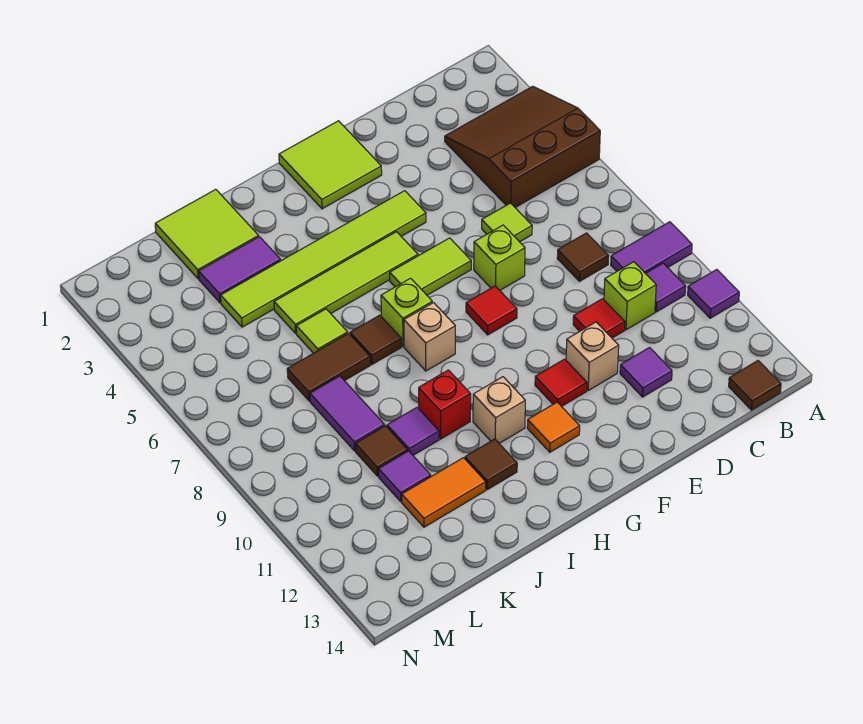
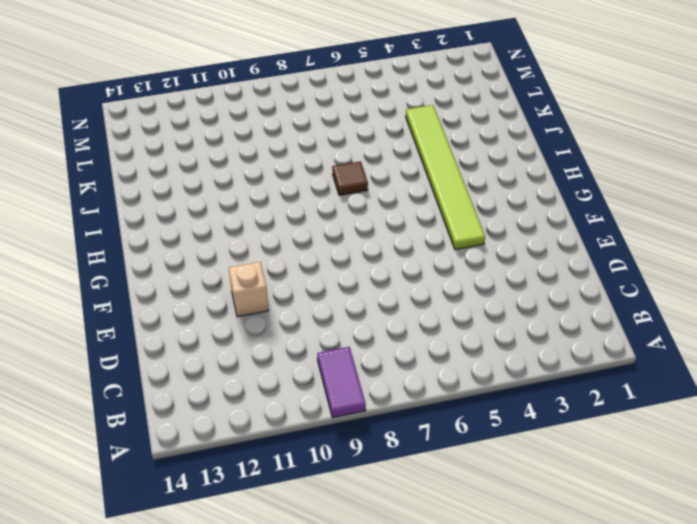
none -> brown slope A3:C5 level 1 top 5
none -> purple tile A11 level 1
none -> purple tile B10 level 1
none -> brown tile B14 level 1

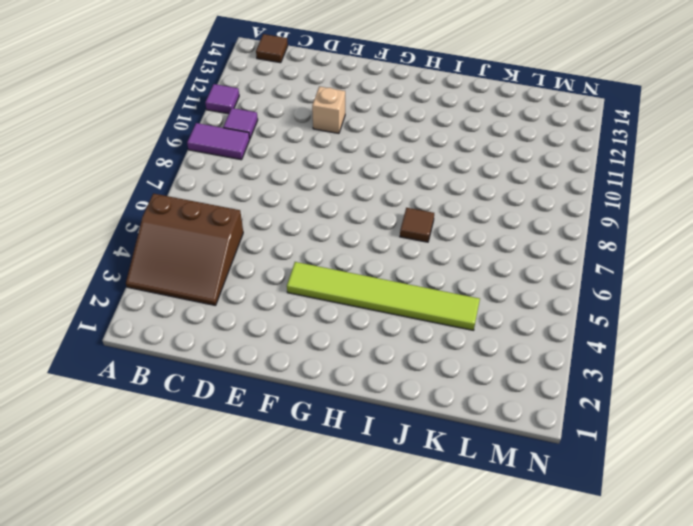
none -> brown tile C8 level 1
none -> lime brick C10 level 1
none -> lime tile D6 level 1
none -> red tile D10 level 1

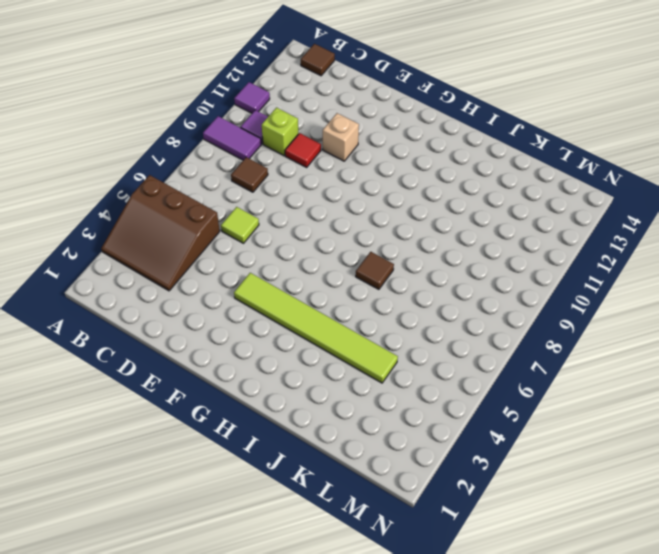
none -> purple tile D12 level 1
none -> lime brick E7 level 1
none -> lime tile F1:G2 level 1
none -> lime tile F6:G6 level 1

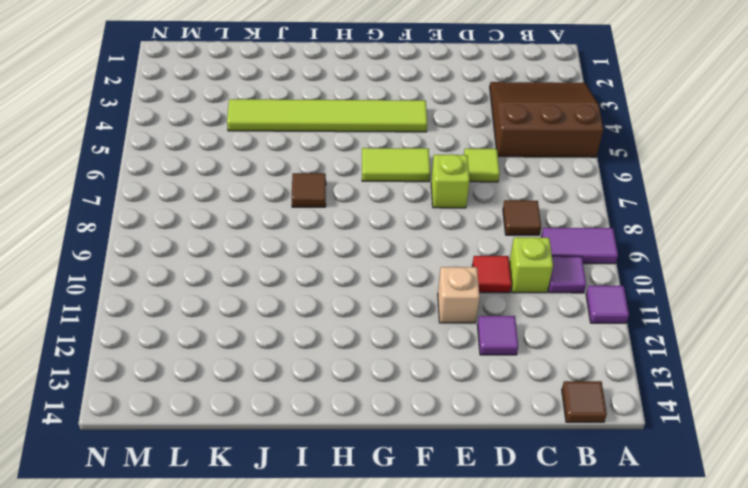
none -> lime tile F1:G2 level 1
none -> red tile F8 level 1
none -> red tile F11 level 1
none -> lime tile G5:J5 level 1

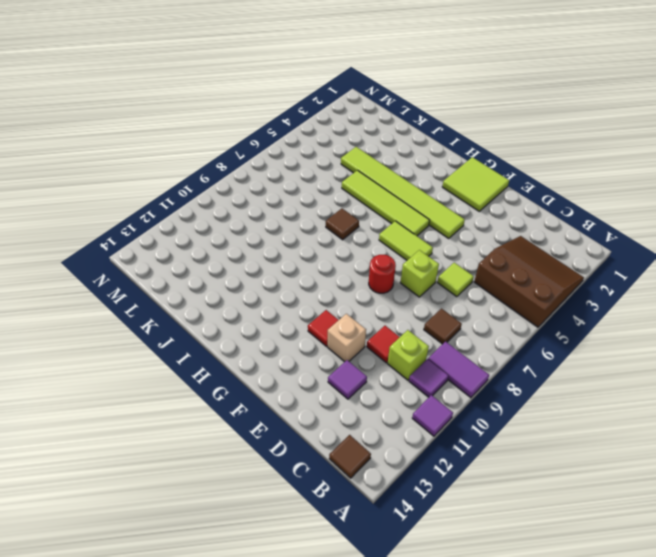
red round brick F8 level 1 -> red tile F8 level 1
none -> orange tile G12 level 1
none -> lime brick H7 level 1
none -> tan brick H8 level 1
none -> tan brick H11 level 1

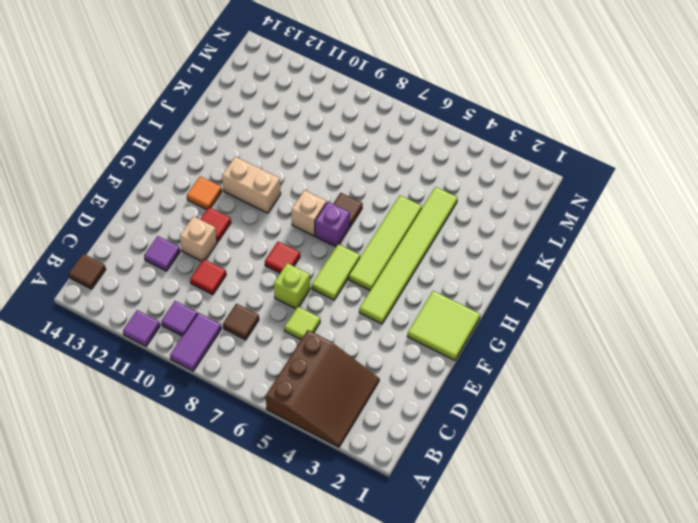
purple brick H7 level 1 -> lime brick H7 level 1
tan brick H10:H11 level 1 -> tan brick H11 level 1
none -> lime brick C10 level 1
none -> red brick I10 level 1
none -> brown tile I12 level 1
none -> lime tile J1:K2 level 1

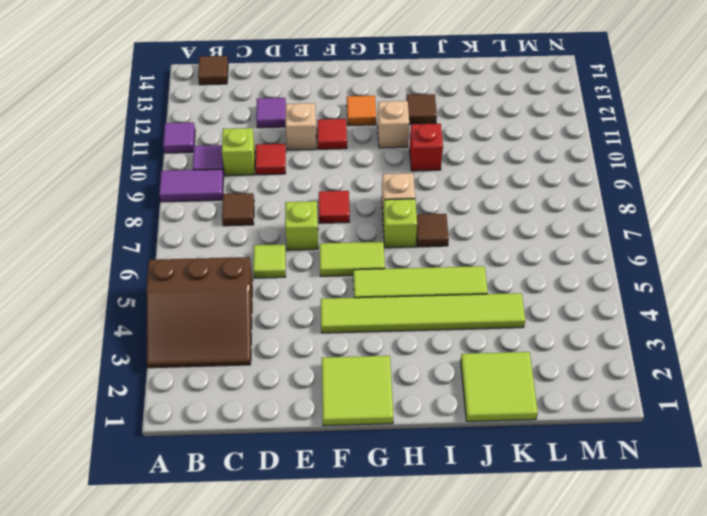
none -> purple tile J3:K3 level 1
none -> lime tile J6 level 1
none -> brown tile J7:K7 level 1
none -> purple tile J10 level 1

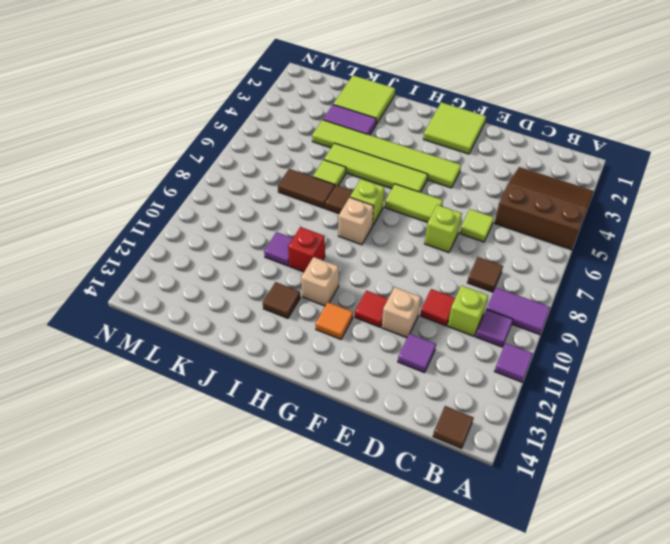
none -> red tile F8 level 1
none -> orange tile J12:K12 level 1
none -> purple tile K8:K9 level 1
none -> brown tile K10 level 1

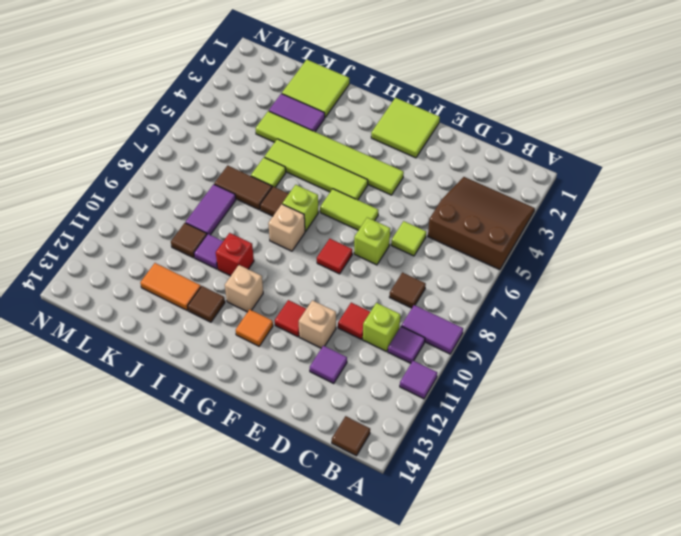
none -> purple tile K11 level 1

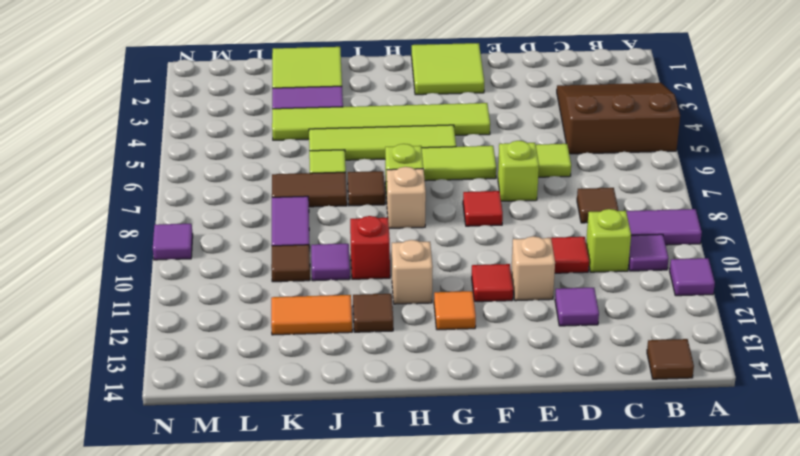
purple tile N9 level 1 -> purple tile K11 level 1

